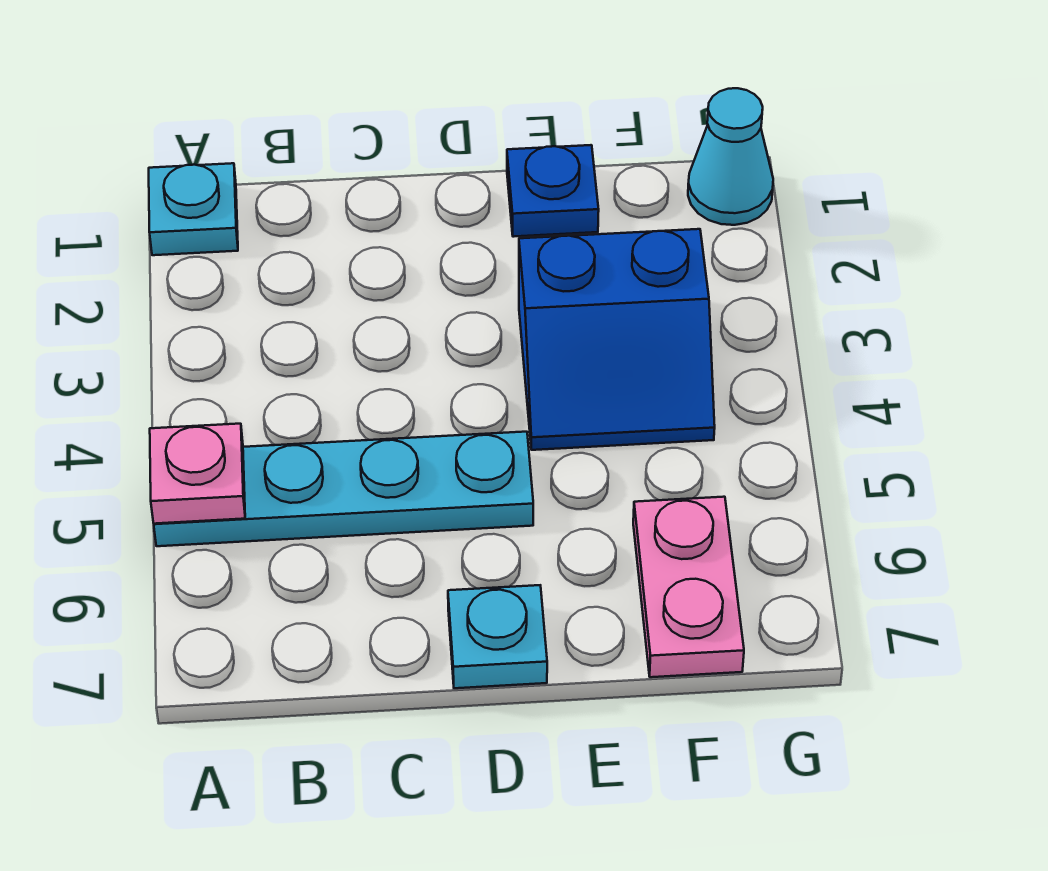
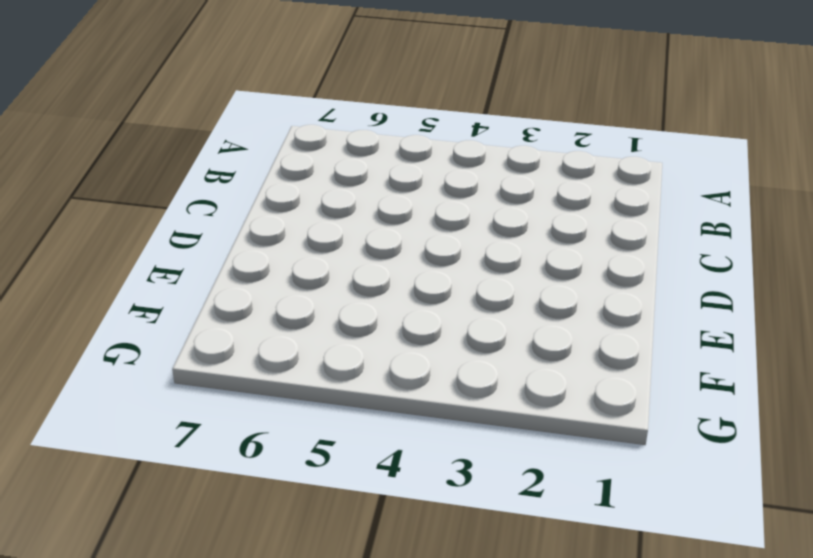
none -> cyan plate A1 level 1
none -> cyan plate A5:D5 level 1

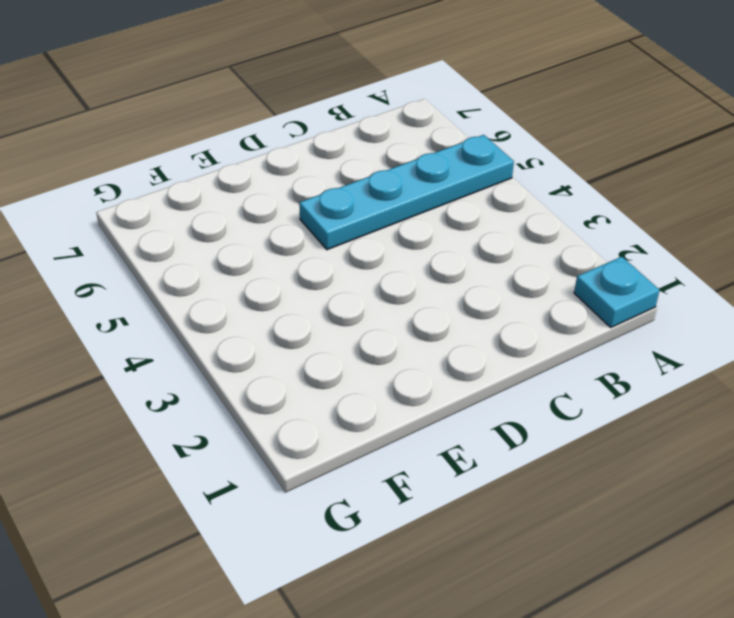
none -> cyan plate D7 level 1
none -> blue plate E1 level 1

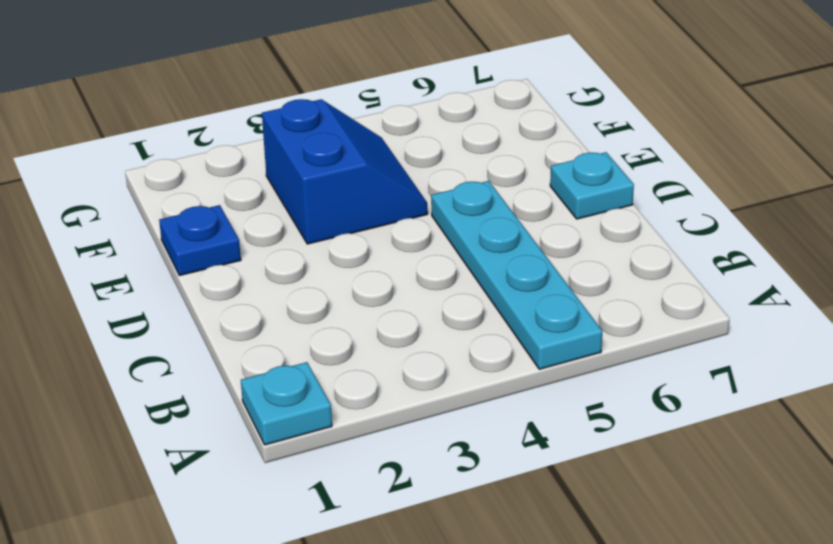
none -> pink plate F6:F7 level 1
none -> cyan cone G1 level 1

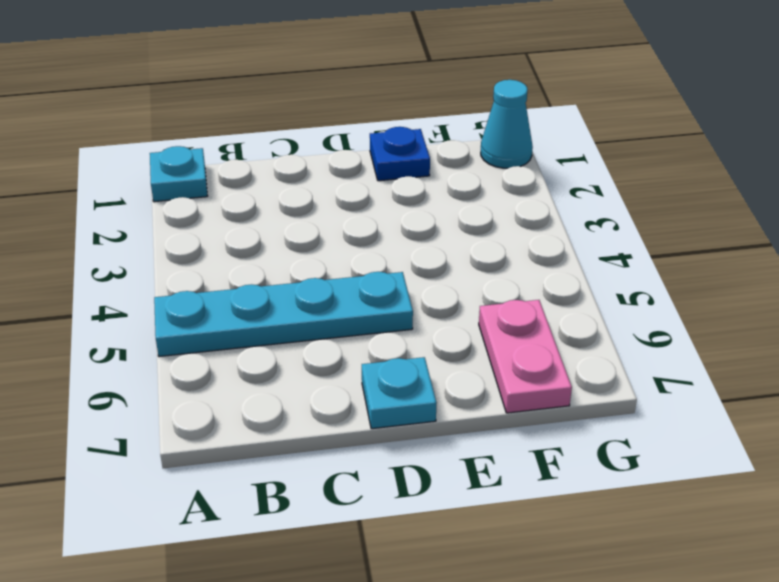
none -> blue slope E3:F4 level 1 top 3
none -> pink plate A5 level 2

